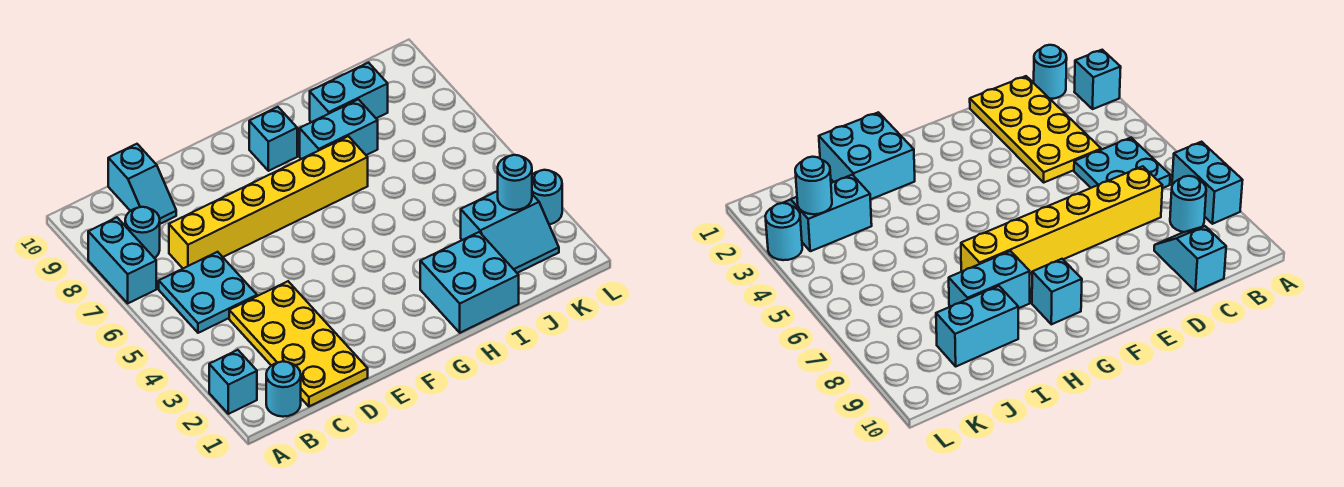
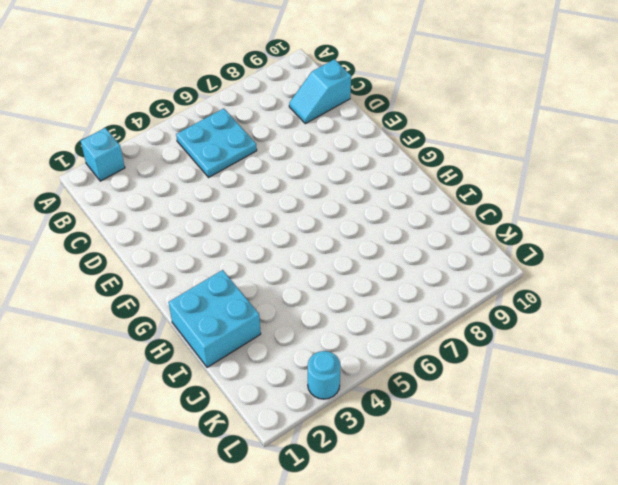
none -> cyan brick A7:A8 level 1
none -> cyan round brick B1 level 1
none -> cyan round brick B8 level 1

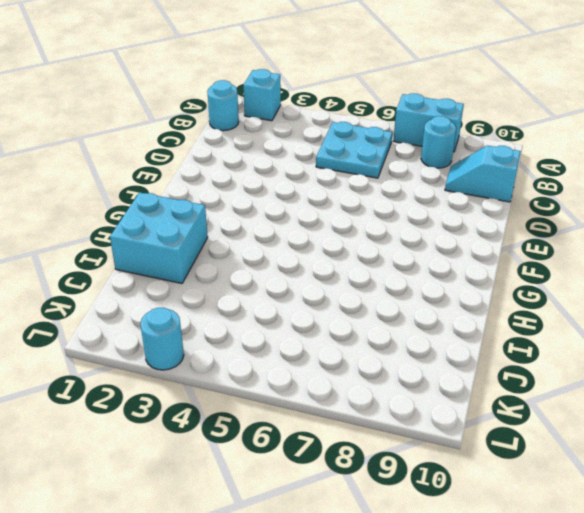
none -> yellow plate C1:D4 level 1
none -> yellow brick C7:H7 level 1
none -> cyan brick G9 level 1

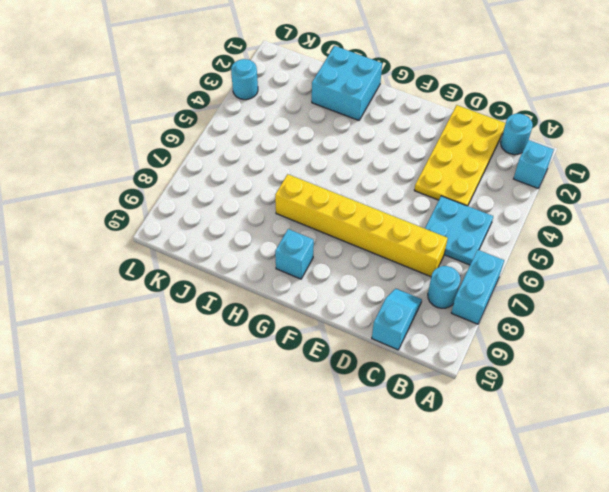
none -> cyan brick H8:I8 level 1
none -> cyan brick I9:J9 level 1
none -> cyan slope J2:K3 level 1 top 3

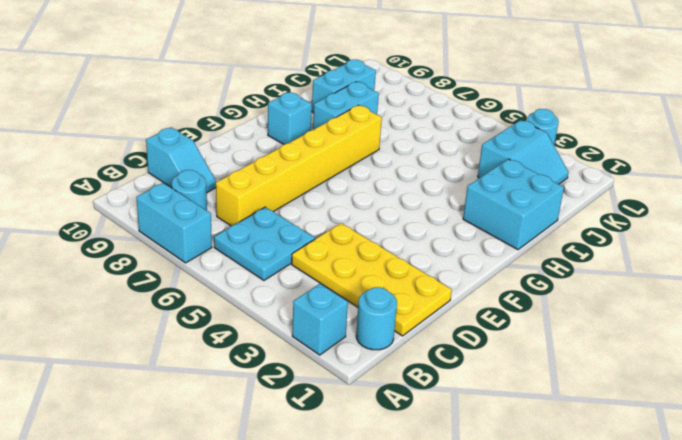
none -> cyan round brick K3 level 2

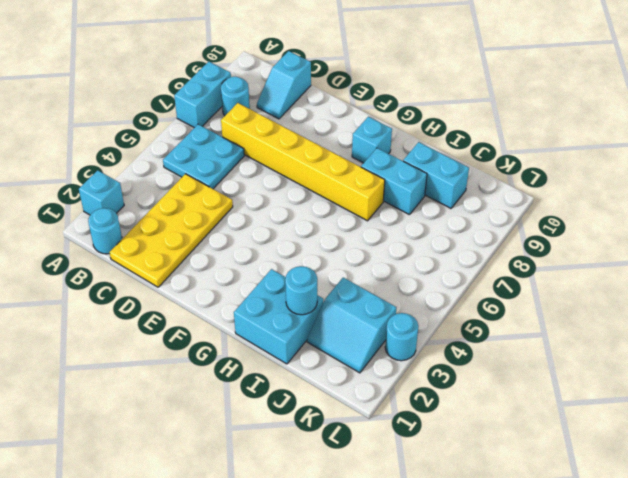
cyan round brick I2 level 2 -> cyan round brick K3 level 2

